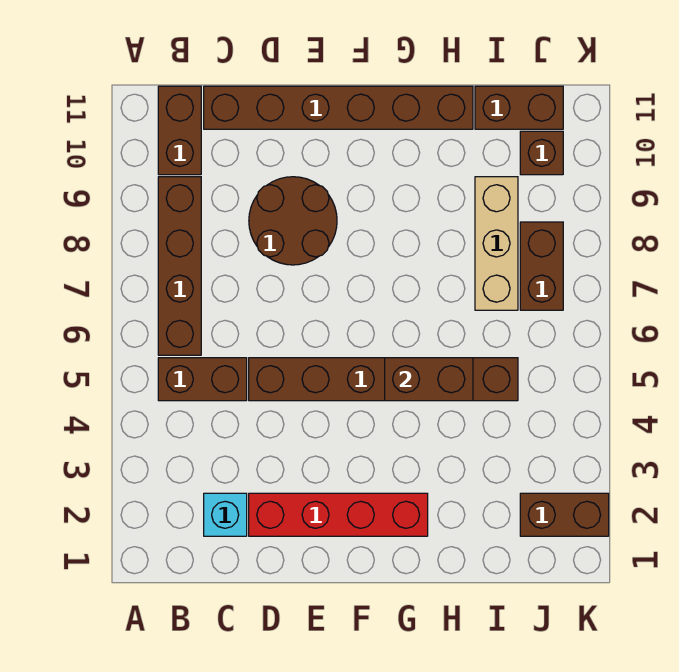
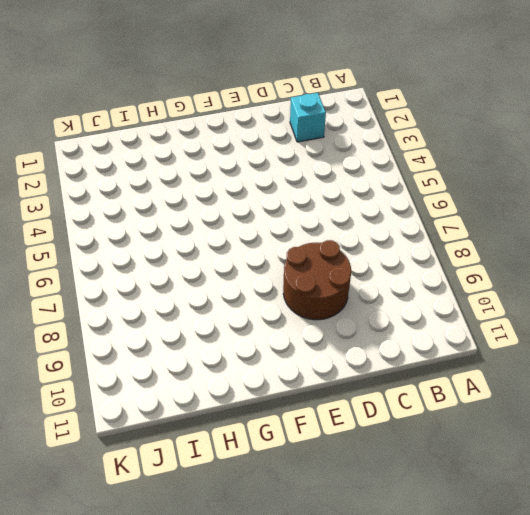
none -> brown brick B5:C5 level 1
none -> brown brick B6:B9 level 1
none -> brown brick B10:B11 level 1

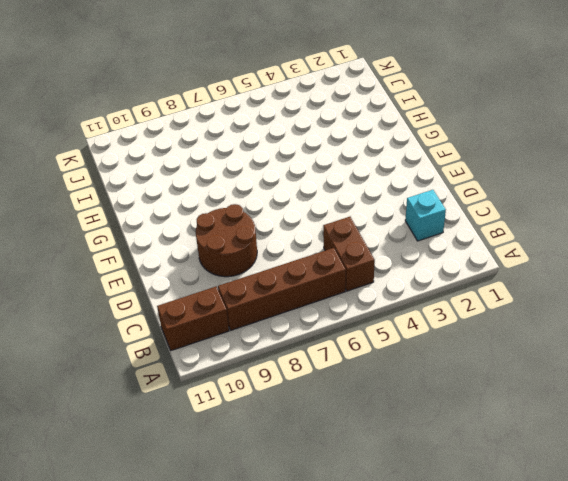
none -> brown brick C11:H11 level 1
none -> red brick D2:G2 level 1
none -> brown brick D5:I5 level 1

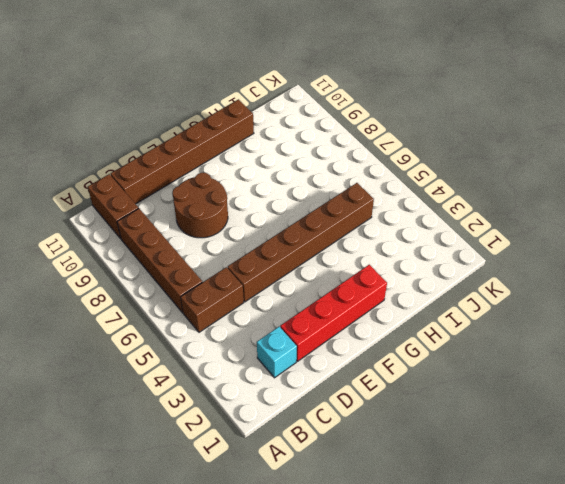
none -> tan brick I7:I9 level 1
none -> brown brick I11:J11 level 1
none -> brown brick J2:K2 level 1

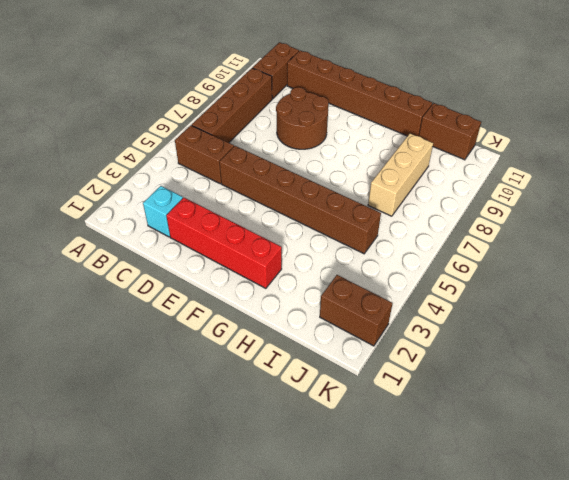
none -> brown brick J7:J8 level 1
none -> brown brick J10 level 1
none -> brown brick G5:H5 level 2

